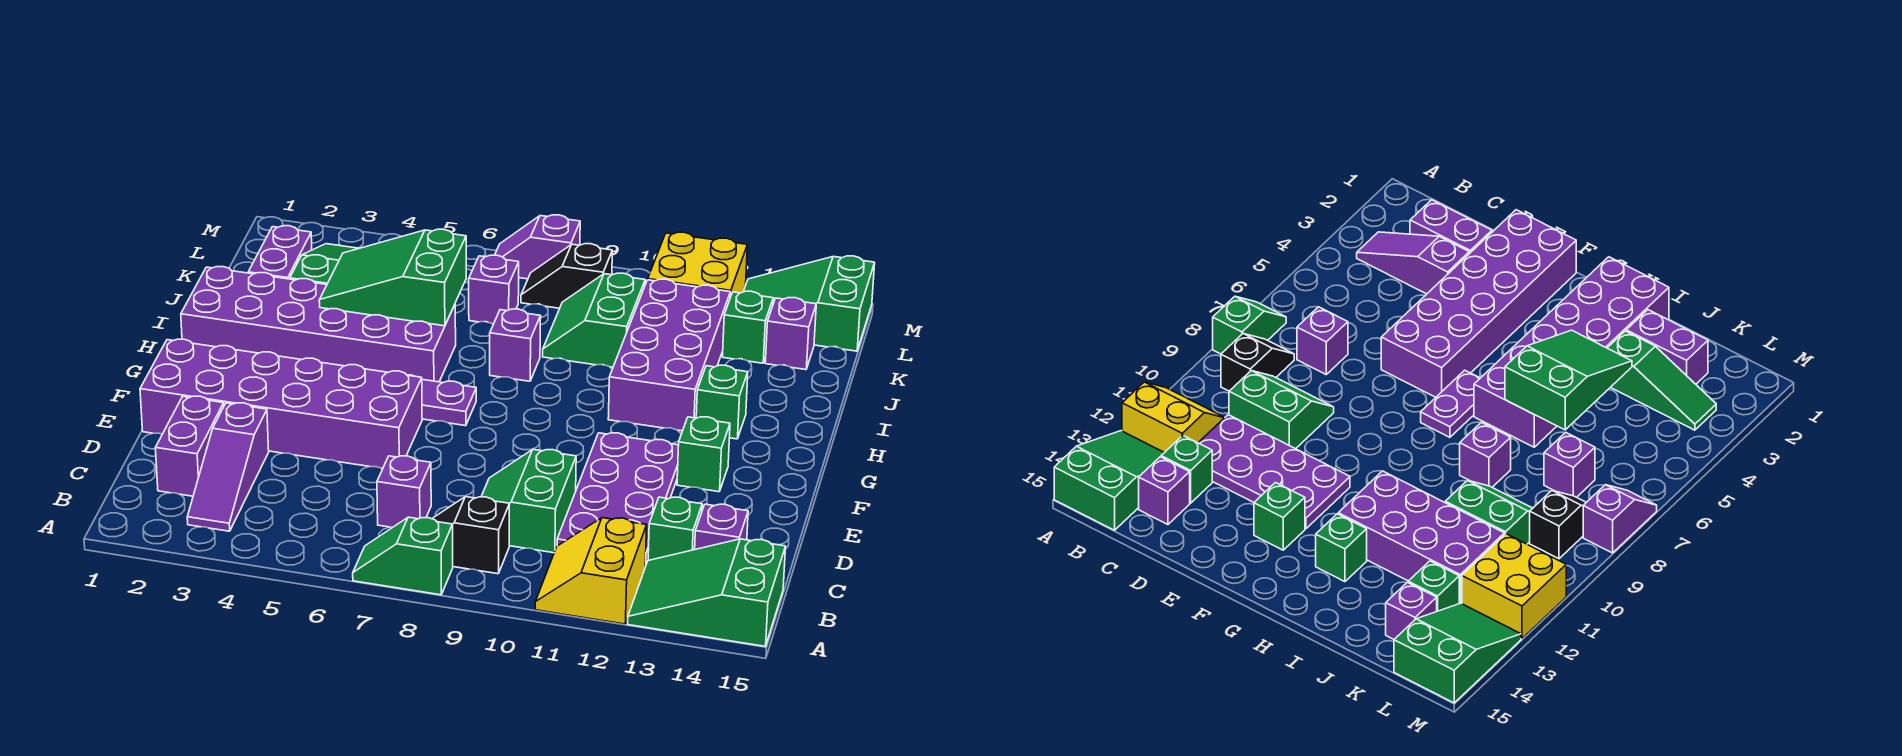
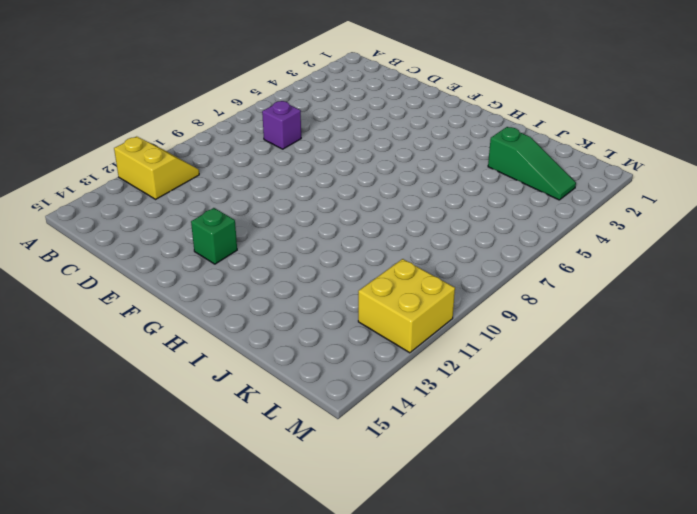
none -> green slope A7:A8 level 1 top 8
none -> green slope A13:B15 level 1 top 15
none -> purple slope B3:D3 level 1 top D

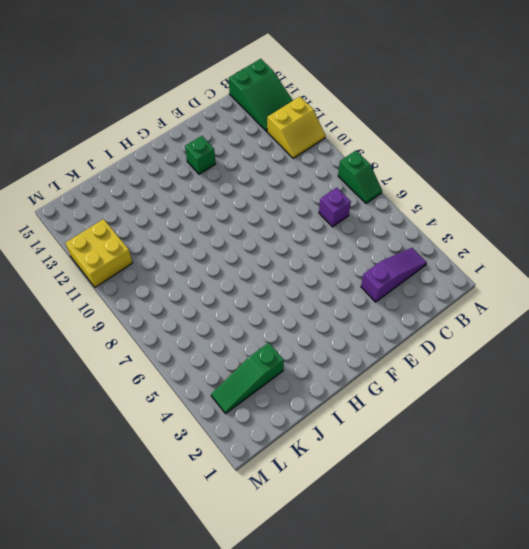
none -> black slope B8:B9 level 1 top 9
none -> purple brick C2:D2 level 1
none -> green slope C9:D10 level 1 top 10

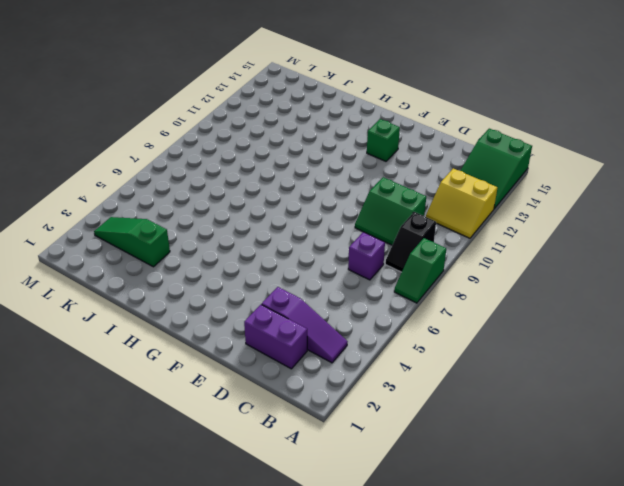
none -> purple plate C11:F12 level 1
none -> green brick C13 level 1
none -> purple brick C14 level 1

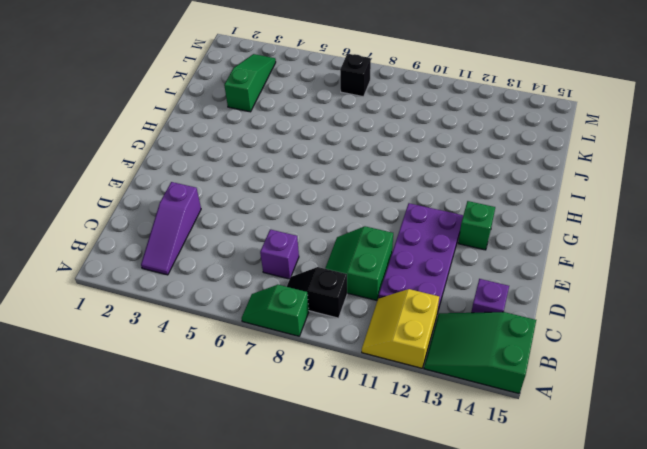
black brick L7 level 1 -> none
none -> purple brick C2:D2 level 1
none -> green brick C13 level 1
none -> purple brick E1:F6 level 1

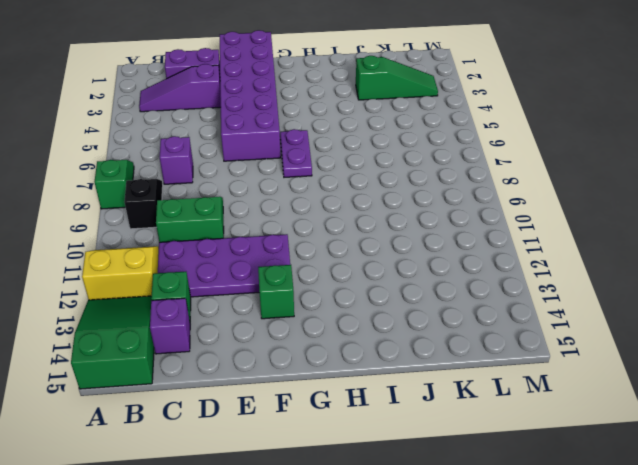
none -> purple brick H1:I6 level 1
none -> purple brick H11:K12 level 1
none -> green brick H13 level 1

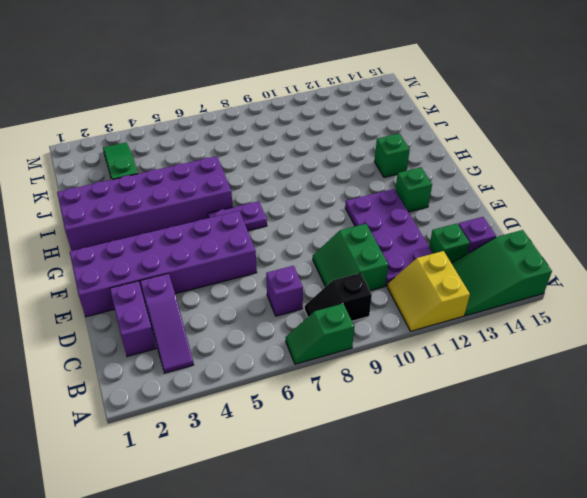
none -> purple brick H11:K12 level 1
none -> purple brick I8 level 1
none -> purple brick J2:K2 level 1

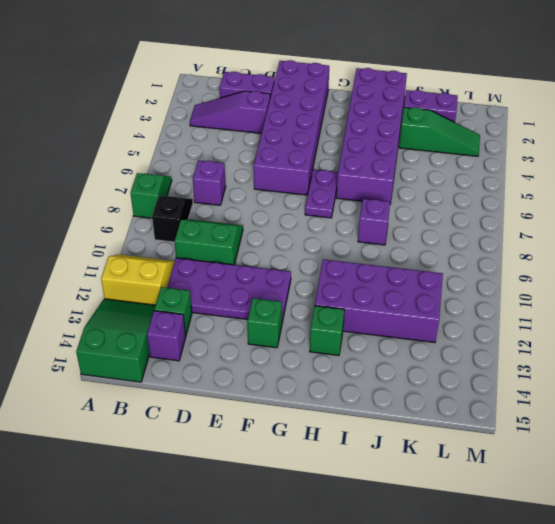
none -> green slope J9:K10 level 1 top 10
none -> purple brick K7 level 1
none -> green brick K13 level 1

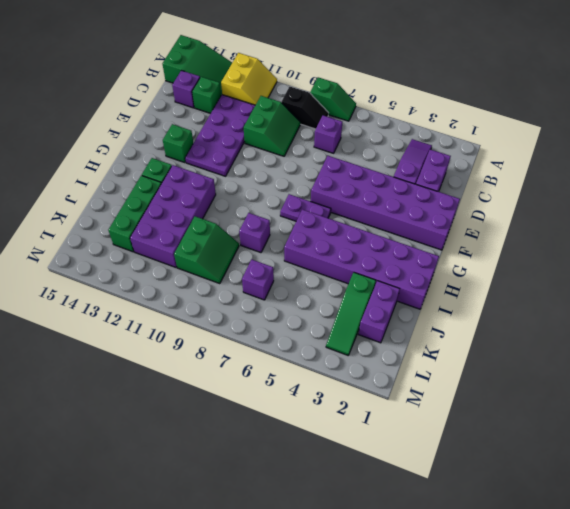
green brick I13:K13 level 1 -> green brick K13 level 1
none -> purple brick K14 level 1
none -> black slope L8:L9 level 1 top 9
none -> yellow brick L11:M12 level 1

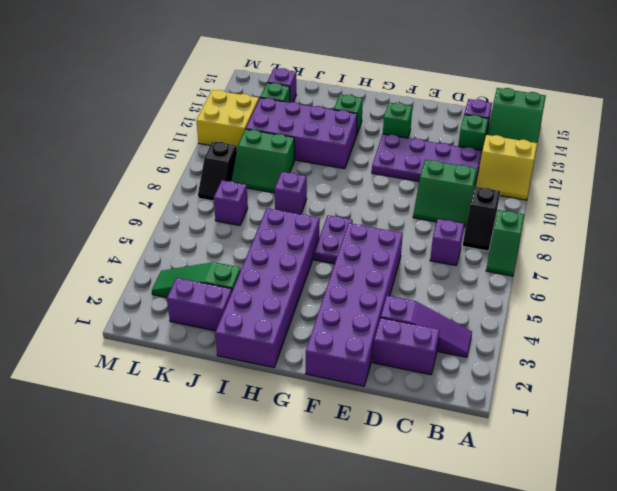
none -> green slope L13:M15 level 1 top 15
none -> purple slope M7:M8 level 1 top 8
none -> green slope I4:J6 level 2 top 6

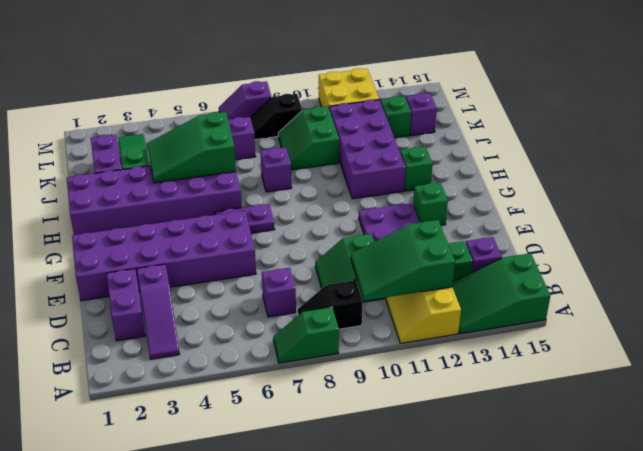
green slope B10:C12 level 2 top 12 -> green slope L13:M15 level 1 top 15

